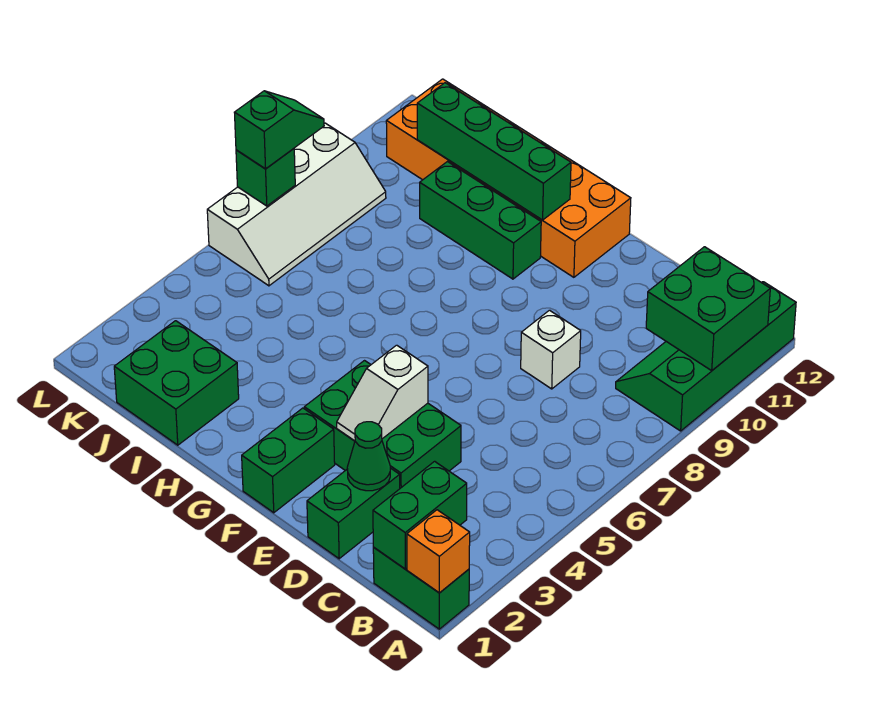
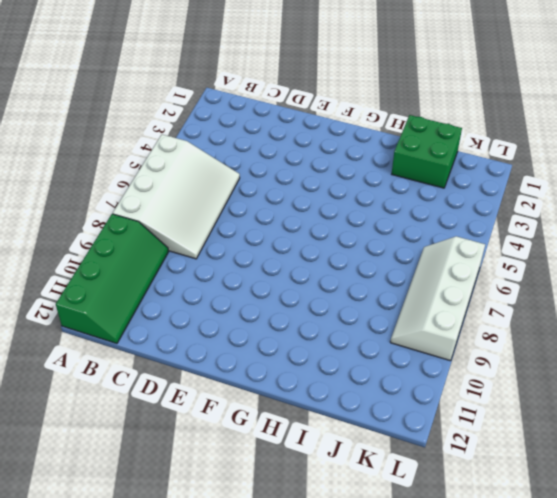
white slope A5:C8 level 1 top A -> none
none -> green brick A1:B1 level 1
none -> green brick D1:D2 level 1
none -> green brick D3:F4 level 1

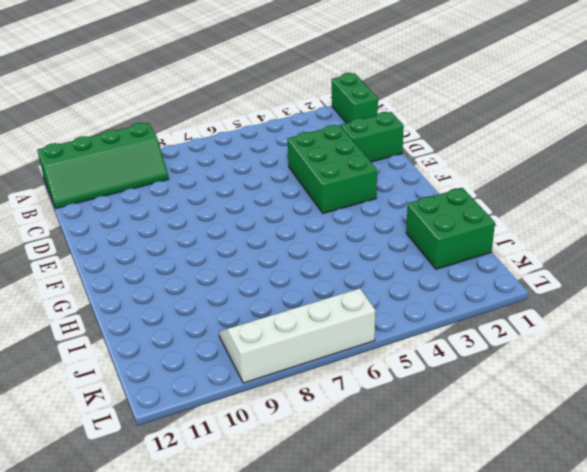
none -> white brick D8 level 1
none -> green brick F1:F2 level 1
none -> orange brick F11:K12 level 1

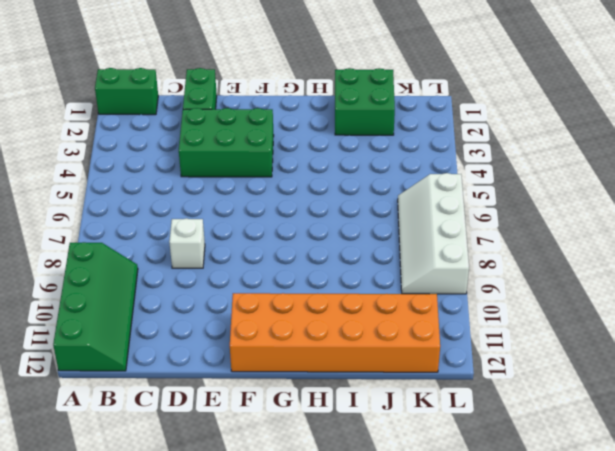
none -> green brick F1:F2 level 1
none -> green brick G10:I10 level 1
none -> orange brick A1 level 2

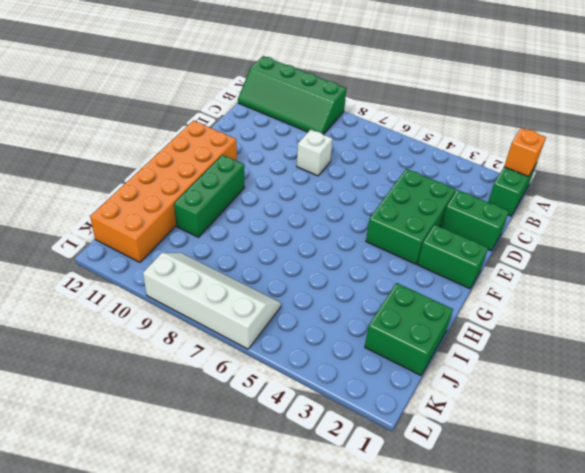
none -> green brick A10:B11 level 2
none -> green brick B1:B2 level 2
none -> green cone D2 level 2

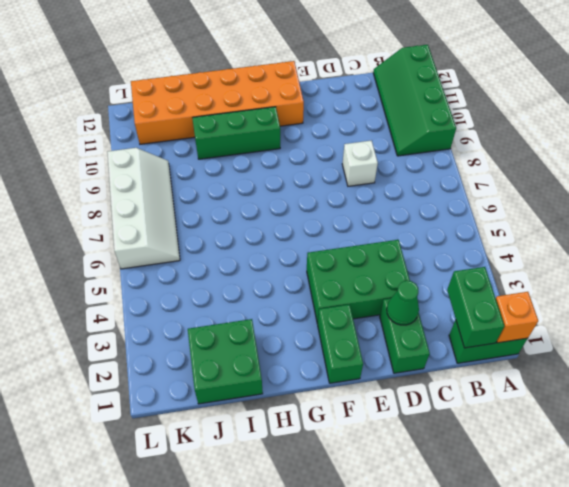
none -> green brick A10:B11 level 2
none -> white slope E3:E4 level 2 top 4
none -> green brick G11:J11 level 2

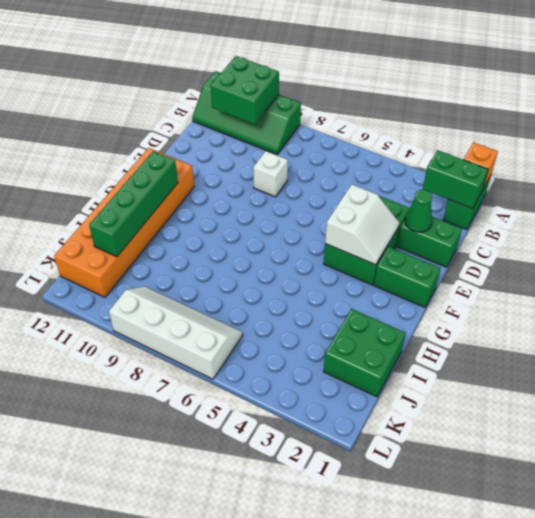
white slope E3:F4 level 2 top 4 -> white slope E3:E4 level 2 top 4
none -> green brick G10:I10 level 1
none -> green brick L7 level 2
none -> green slope L7:L8 level 3 top 7

